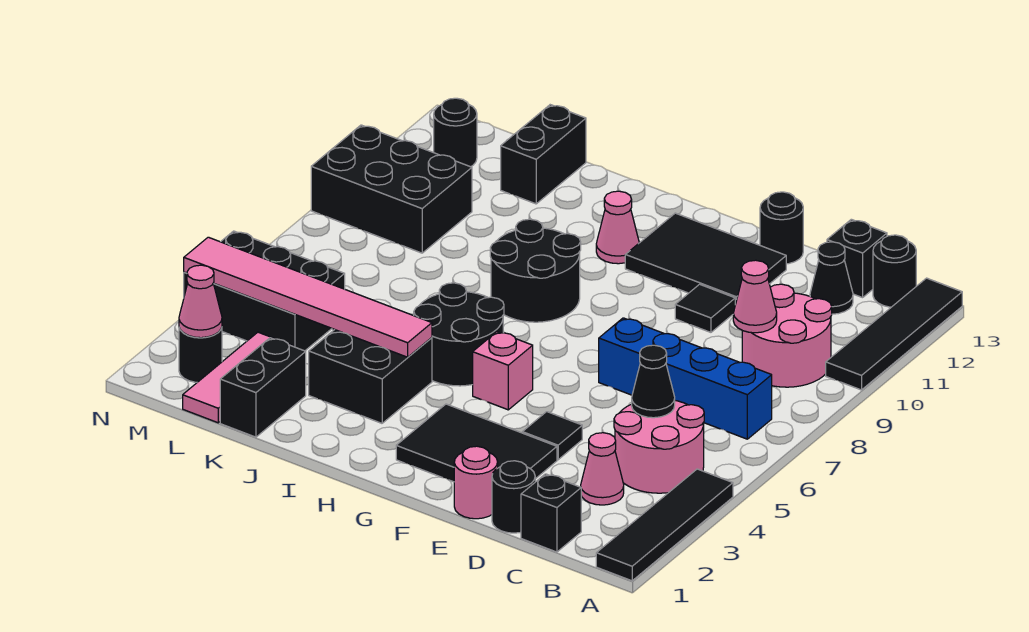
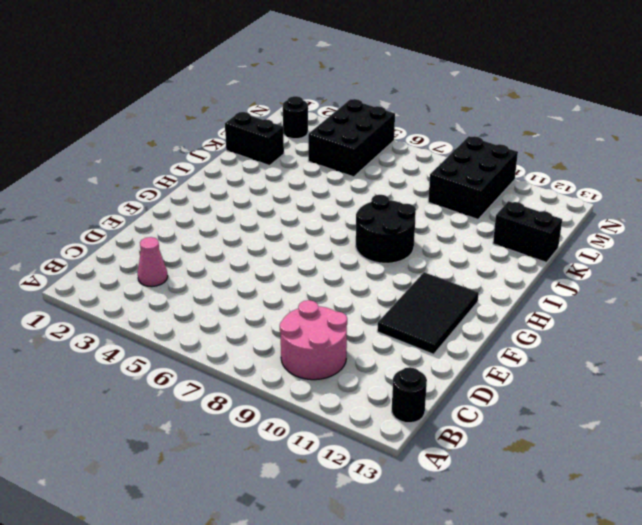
none -> black tile A1:A4 level 1
none -> black tile A10:A13 level 1
none -> pink round brick B4:C5 level 1
none -> blue brick B7:E7 level 1

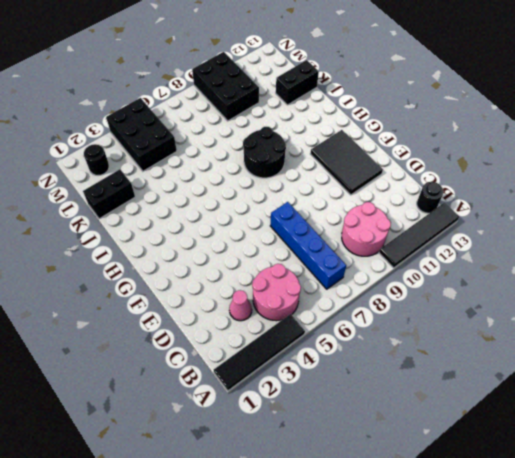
none -> black brick C1 level 1
none -> black cone C12 level 1
none -> black brick C13 level 1
none -> black round brick D1 level 1

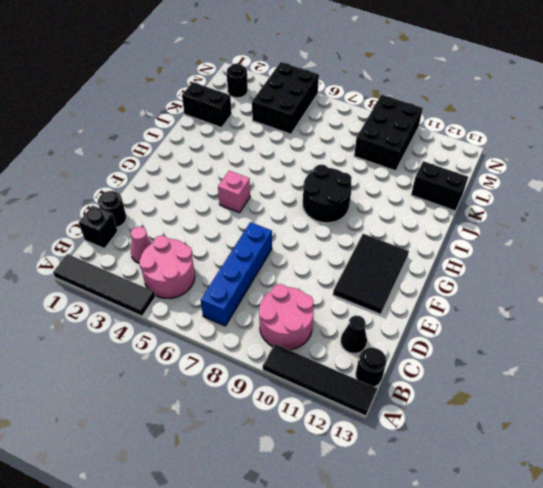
none -> black brick C13 level 1
none -> pink round brick E1 level 1
none -> black tile E2:G3 level 1
none -> black tile E4 level 1

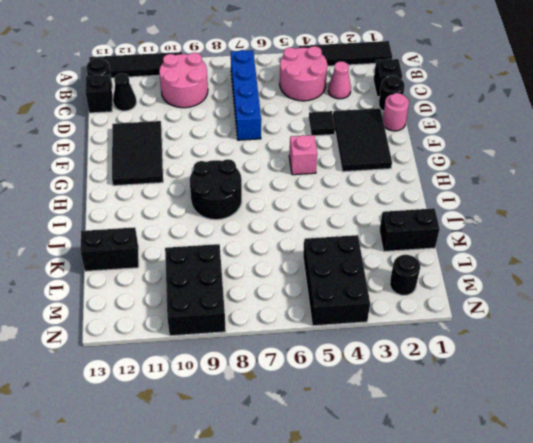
none -> black tile E10 level 1
none -> black round brick E13 level 1
none -> black round brick H5:I6 level 1
none -> pink cone H11 level 1

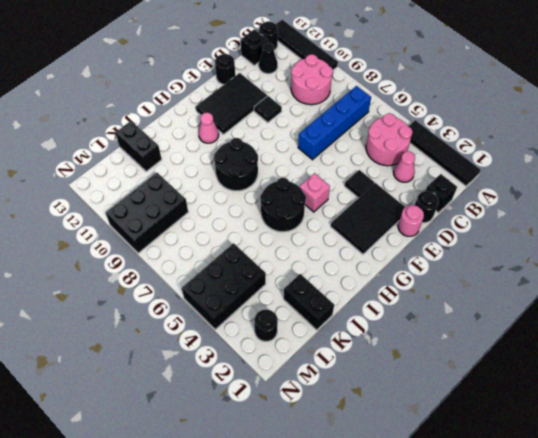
none -> black brick I3:J4 level 1
none -> pink tile L1:L3 level 1
none -> black round brick M12 level 1
none -> black cone C5 level 2

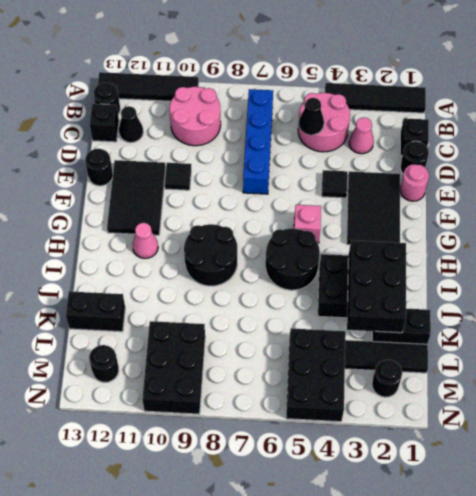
black brick I2:K3 level 2 -> none
black tile L1:L3 level 1 -> pink tile L1:L3 level 1
none -> pink cone C9 level 2
none -> pink tile I4:N4 level 2
none -> pink cone M2 level 2

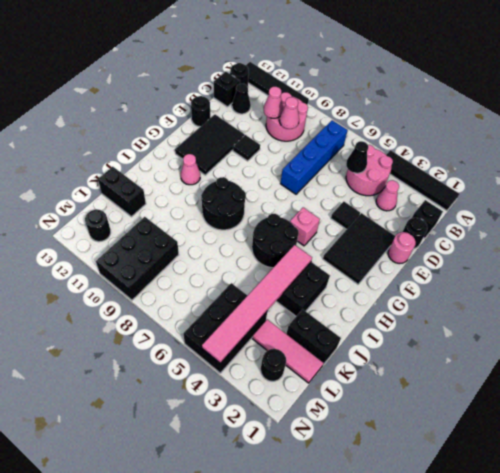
pink cone C10 level 2 -> pink cone M2 level 2

